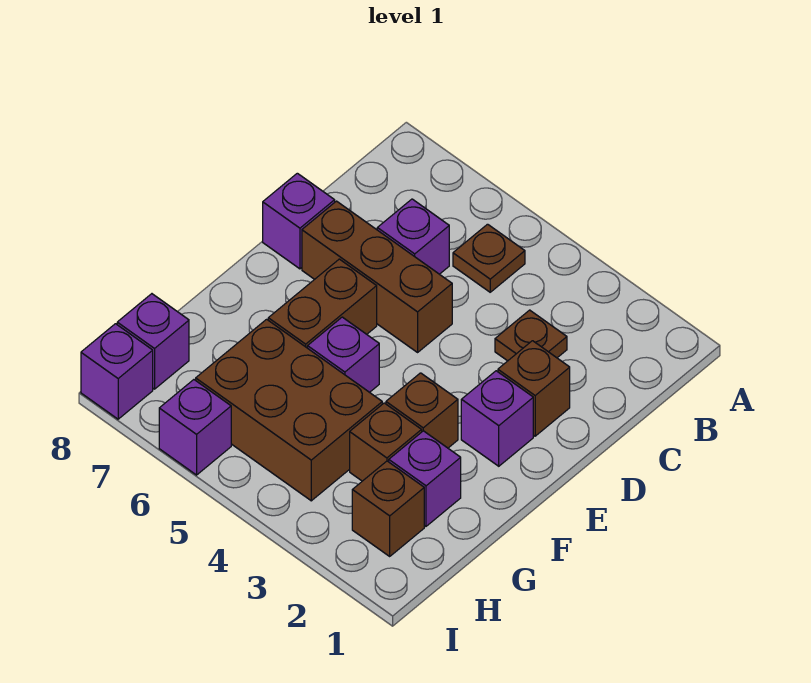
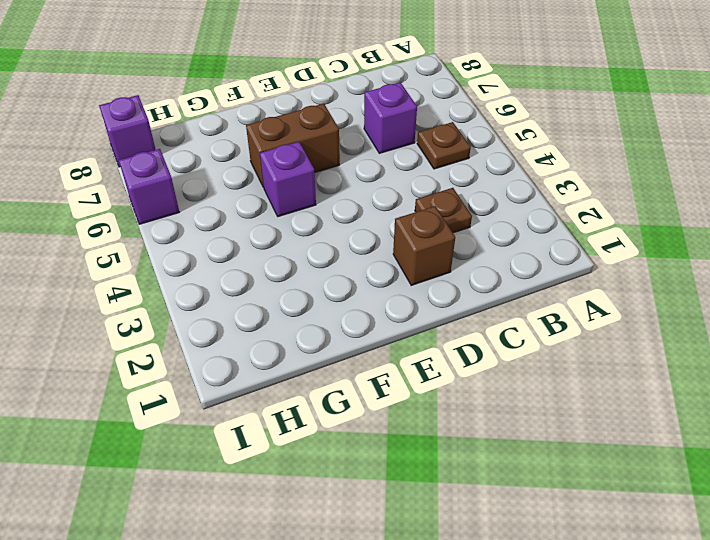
none -> brown brick D5:D7 level 1
none -> purple brick D8 level 1
none -> purple brick E2 level 1

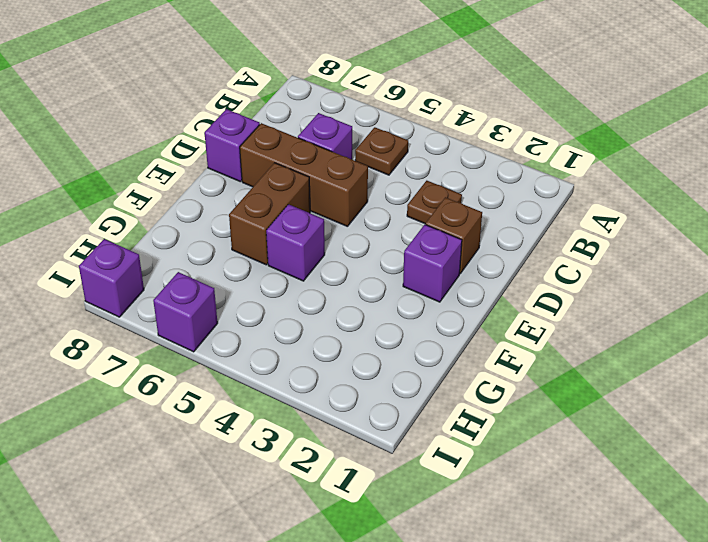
none -> brown brick F3 level 1
none -> purple brick G2 level 1
none -> brown brick G3 level 1

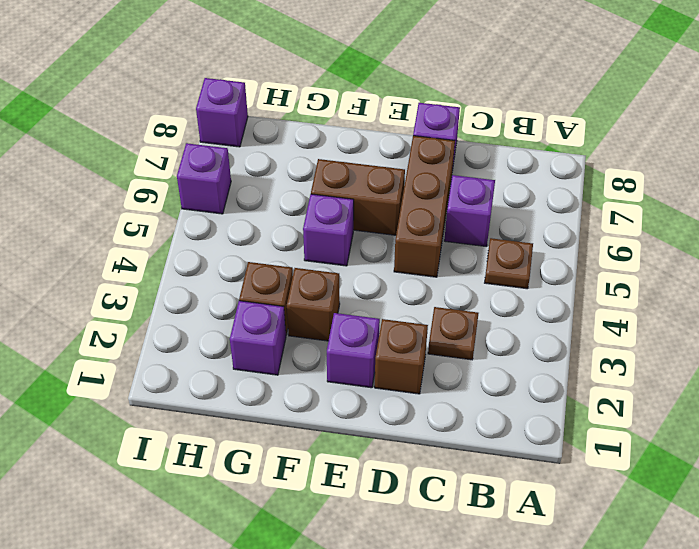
none -> brown brick G4:H6 level 1
none -> brown brick H2 level 1
none -> purple brick H8 level 1

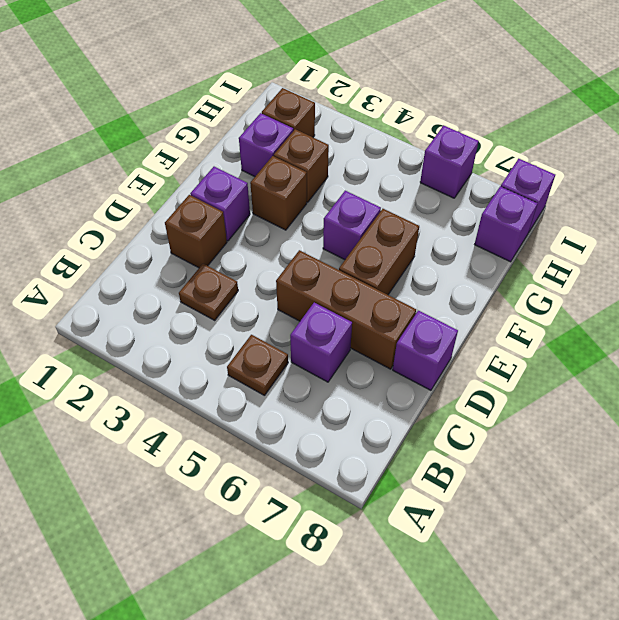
none -> brown brick G4:H6 level 1

